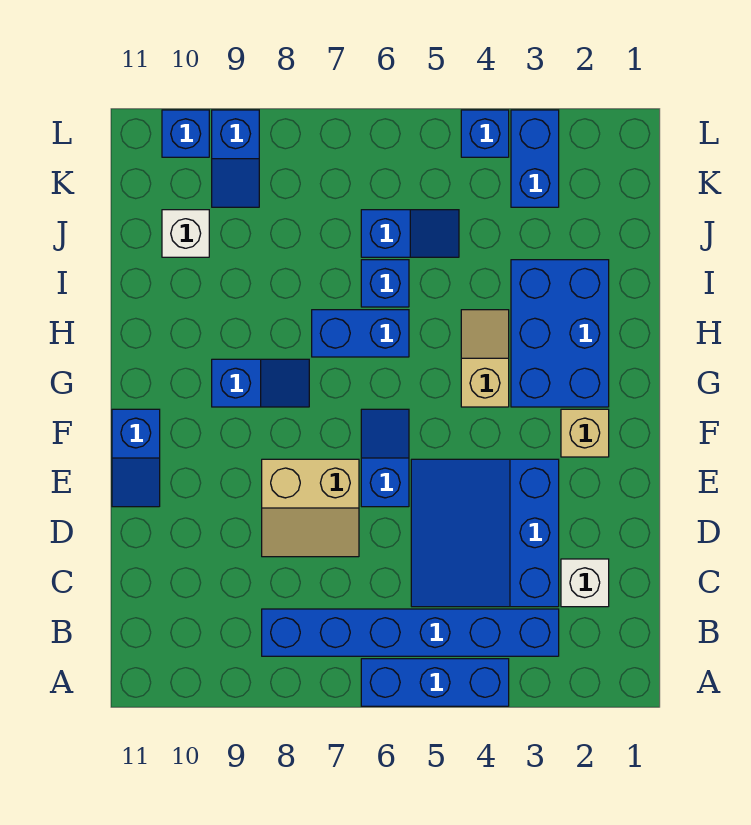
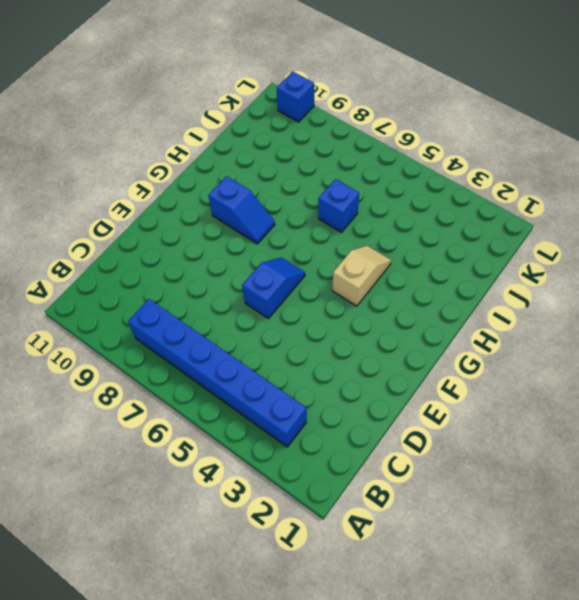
none -> blue brick A4:A6 level 1
none -> white brick C2 level 1
none -> blue slope C3:E5 level 1 top 3

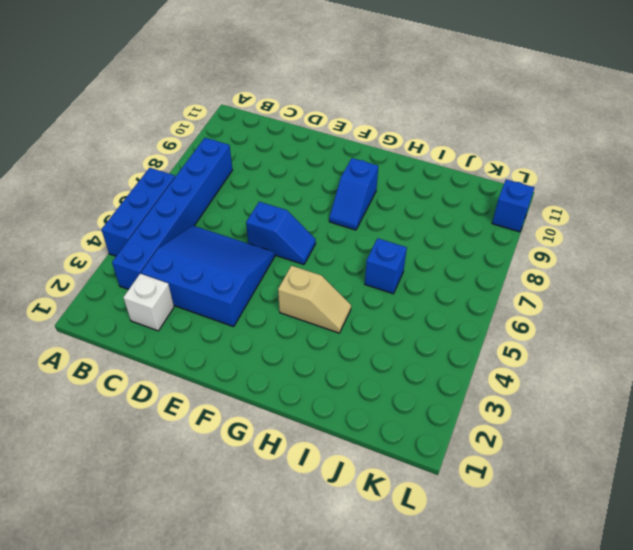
none -> tan slope D7:E8 level 1 top E
none -> blue slope E11:F11 level 1 top F
none -> tan brick F2 level 1

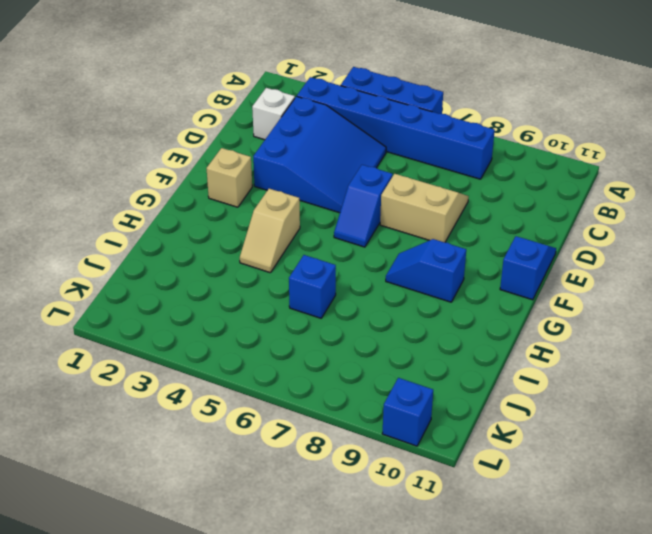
none -> blue brick G2:I3 level 1
none -> blue brick H6:H7 level 1
none -> blue slope J5:J6 level 1 top 6

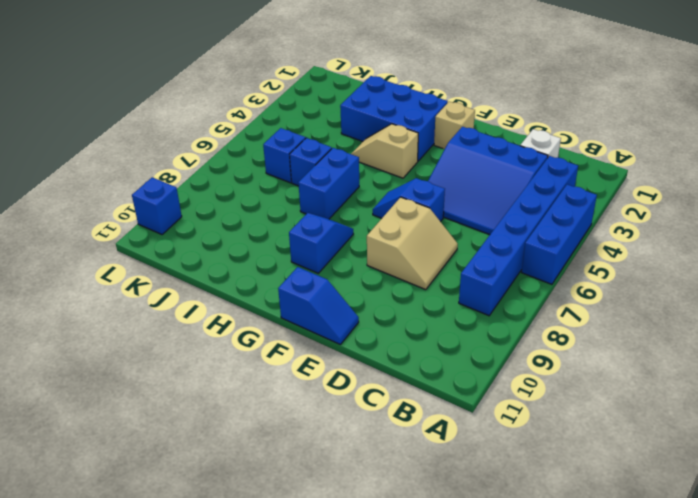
none -> white brick J10 level 1
none -> blue brick K3:L3 level 1
none -> blue slope K9:L9 level 1 top L

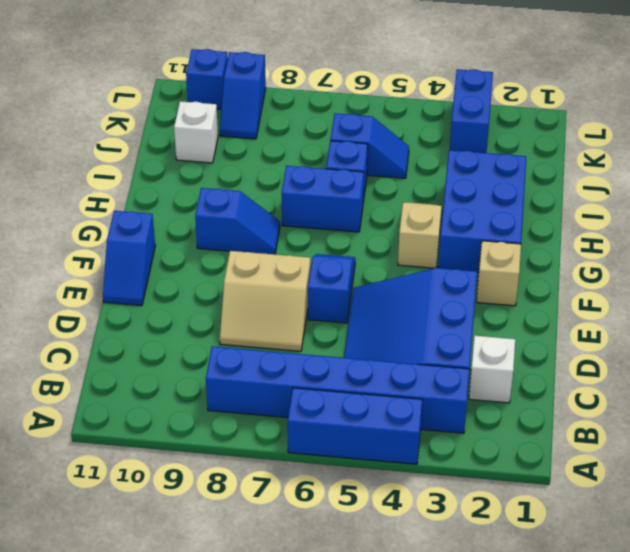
none -> blue brick L4 level 1

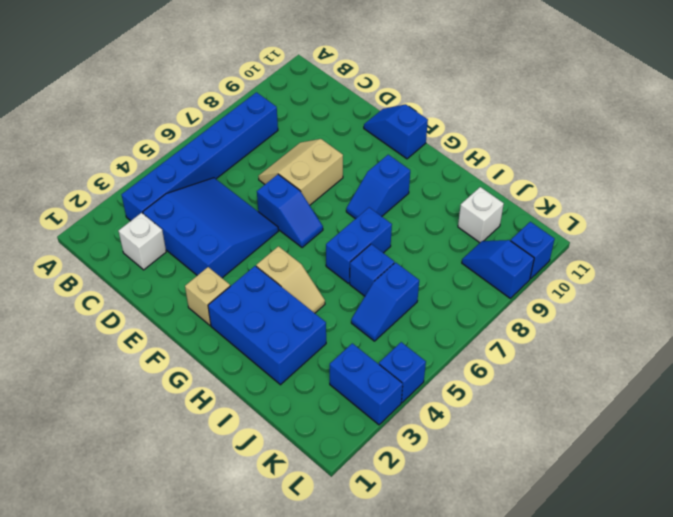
none -> blue brick A4:A6 level 1

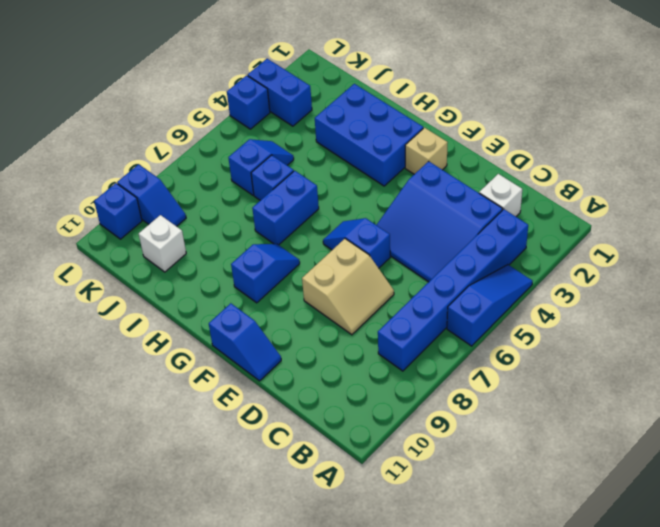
blue slope A4:A6 level 1 top 6 -> blue brick A4:A6 level 1
none -> tan slope G4:H4 level 1 top G

